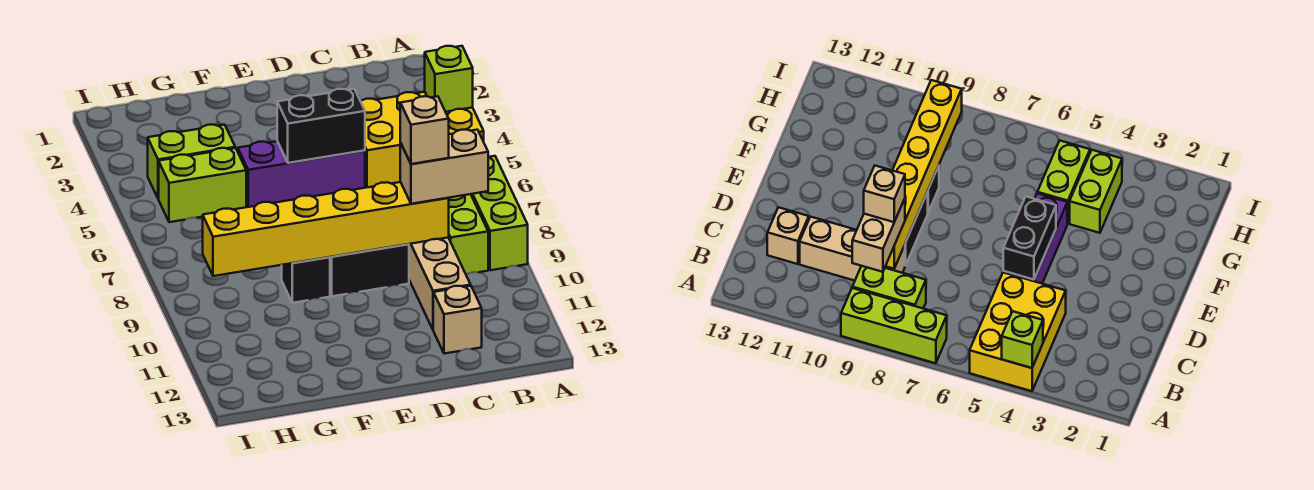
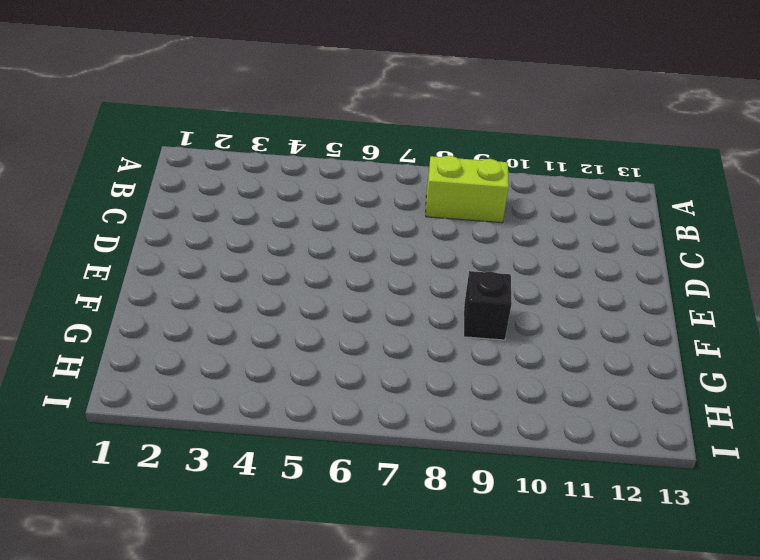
none -> yellow brick A4:C5 level 1
none -> lime brick A7:A9 level 1
none -> tan brick C9:C11 level 1

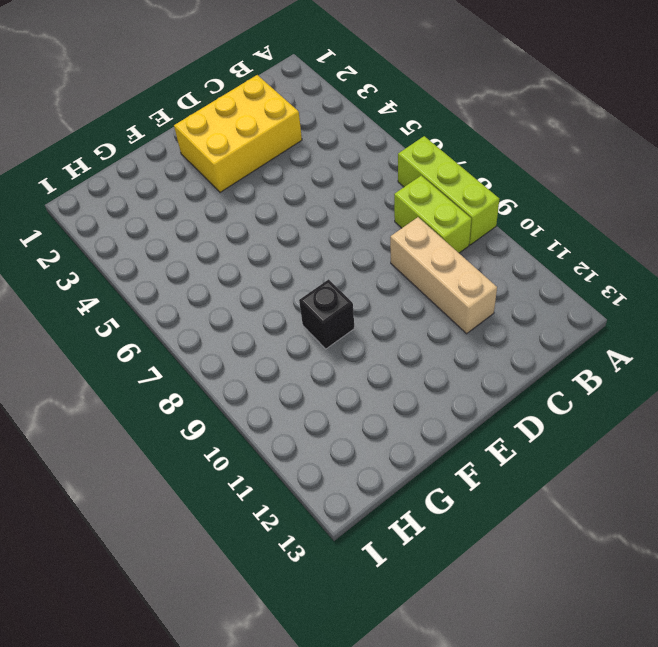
yellow brick C2:E3 level 1 -> yellow brick A4:C5 level 1
none -> tan brick C12 level 1
none -> purple brick D5:F5 level 1
none -> black brick D9:E9 level 1

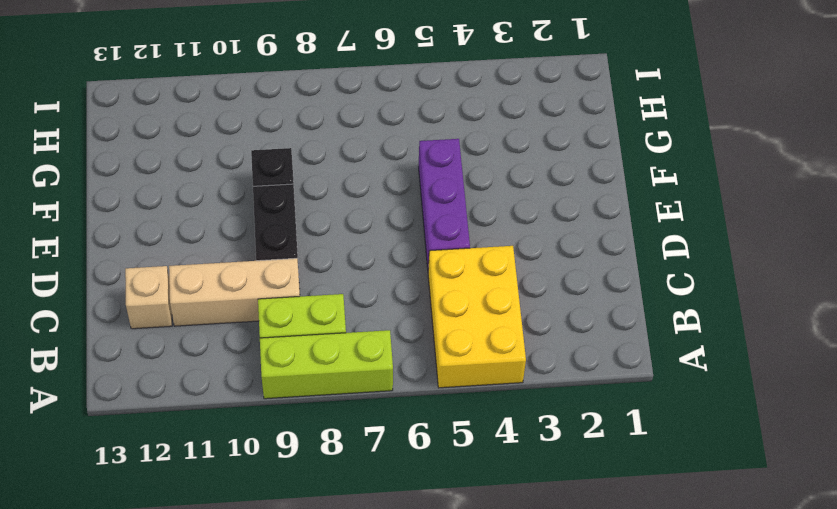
none -> lime brick G4:H4 level 1
none -> lime brick G5:H5 level 1
none -> lime brick A4 level 2

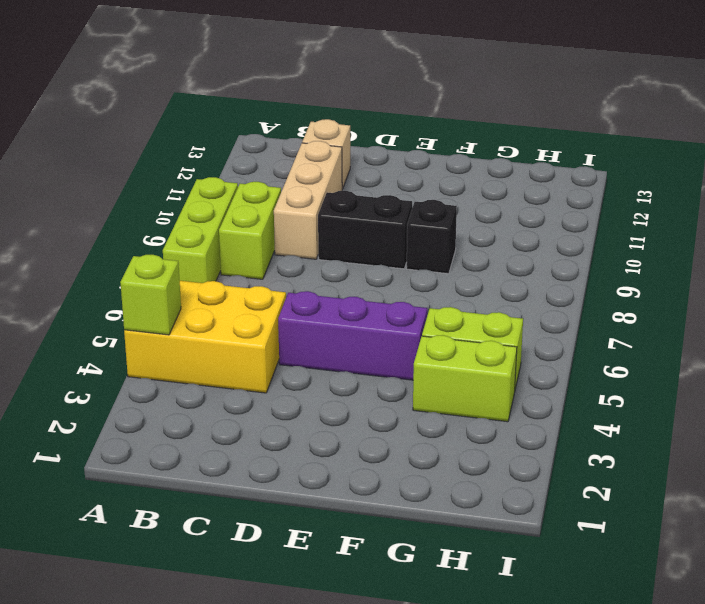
none -> yellow brick C9:H9 level 2
none -> black brick D5:E5 level 2
none -> tan brick B9:C9 level 3

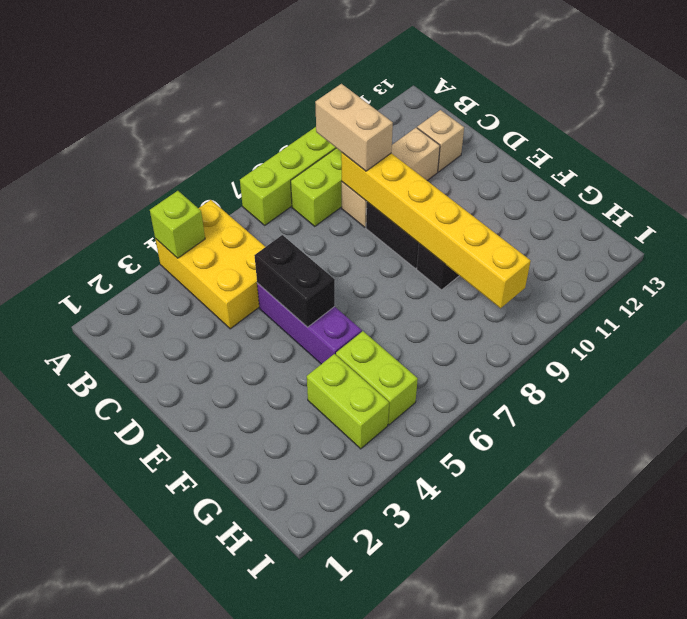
none -> tan brick C9 level 4

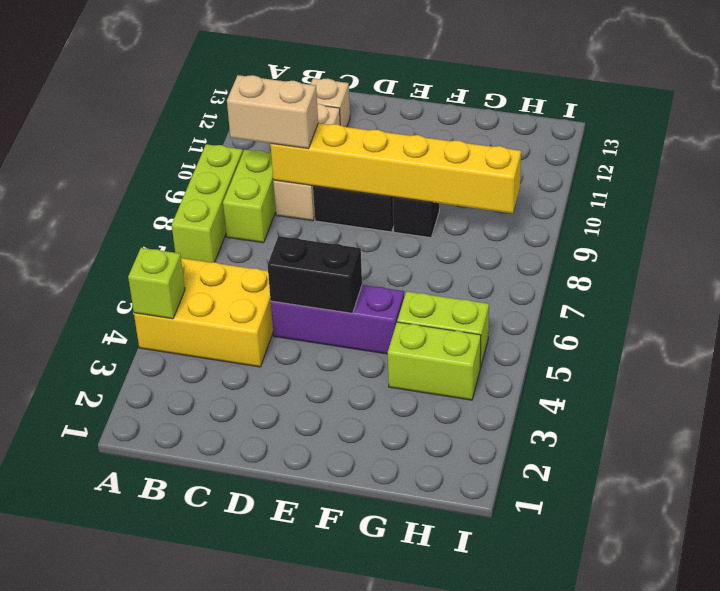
none -> tan brick C9 level 4

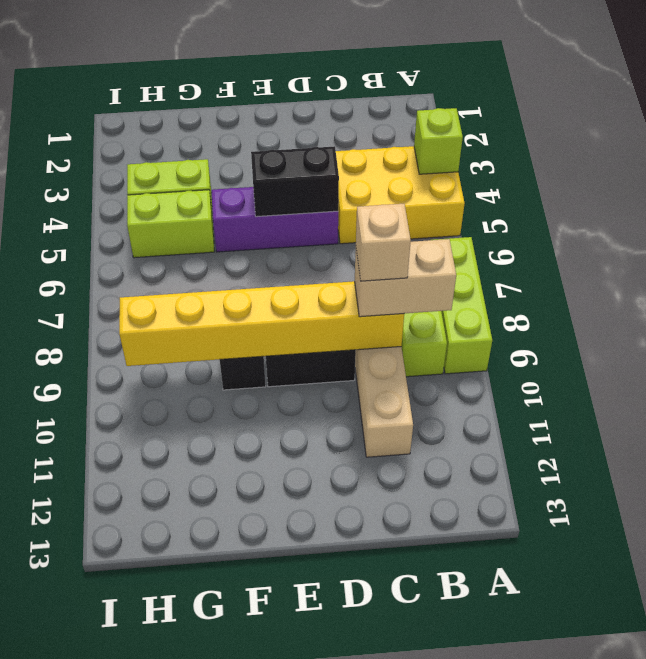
none -> tan brick C12 level 1

